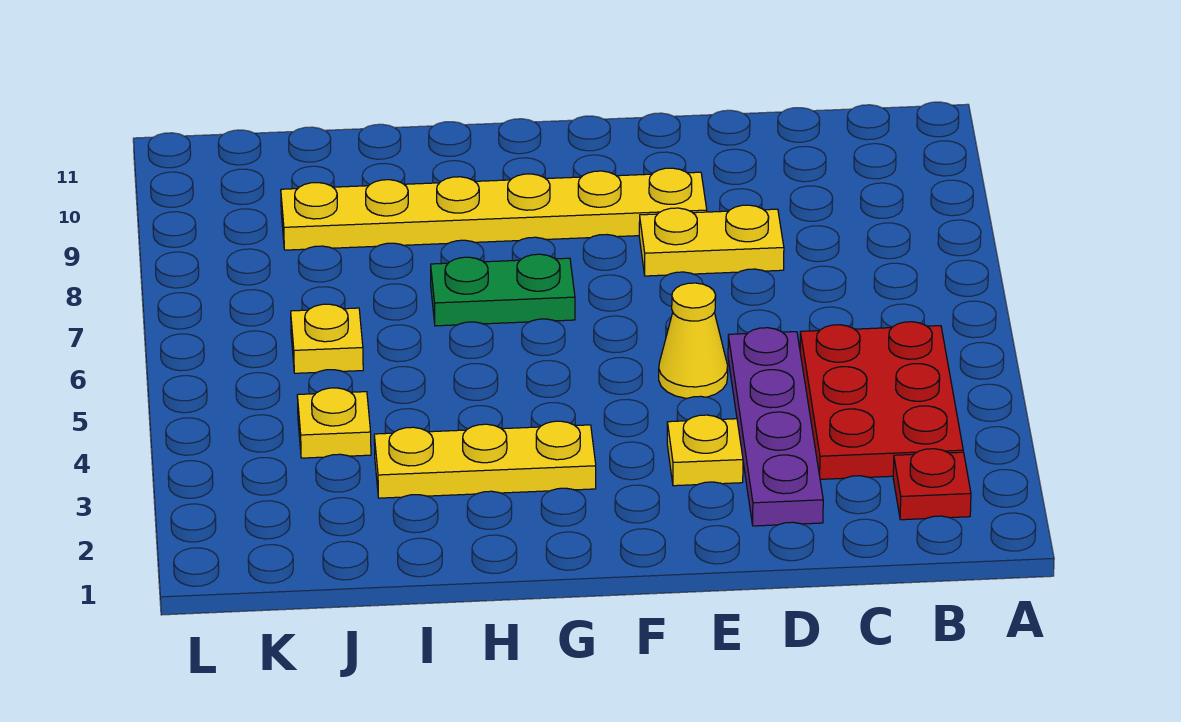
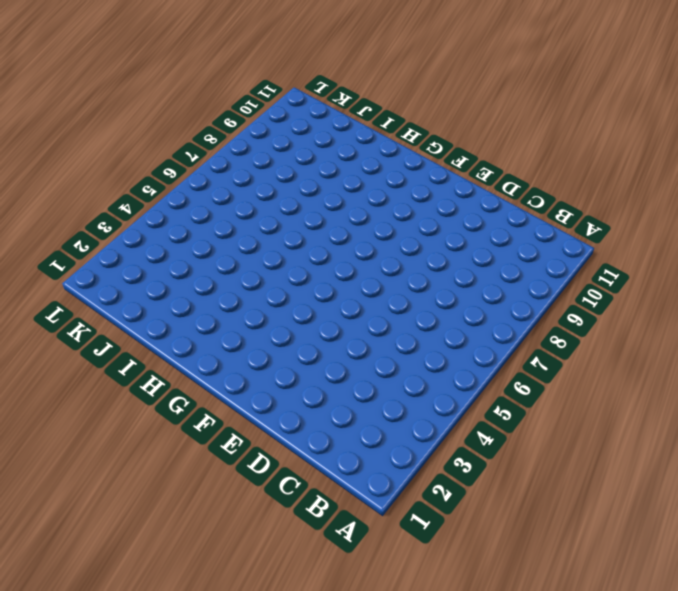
none -> red plate B2 level 1
none -> red plate B3:C5 level 1

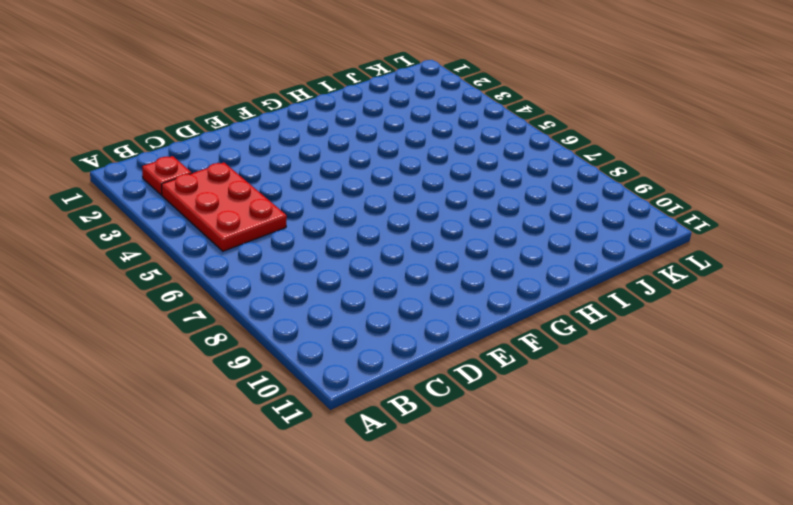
none -> purple plate D2:D5 level 1
none -> yellow plate D8:E8 level 1

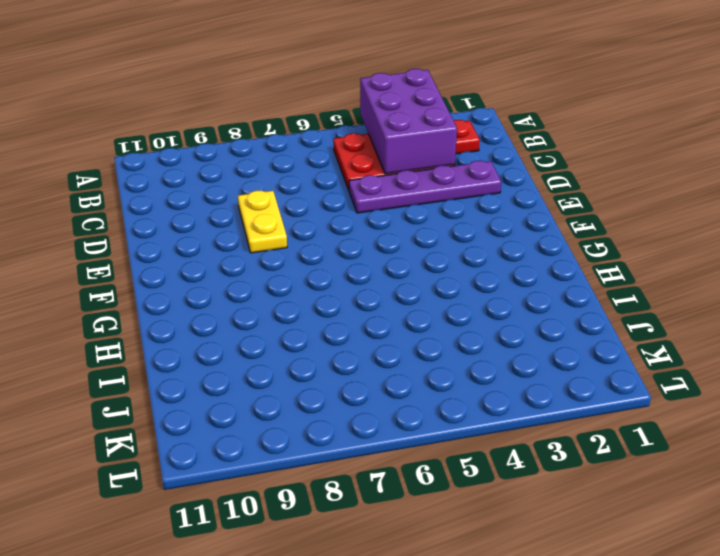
purple brick A3:C4 level 2 -> none
none -> yellow plate E3 level 1
none -> yellow cone E5 level 1

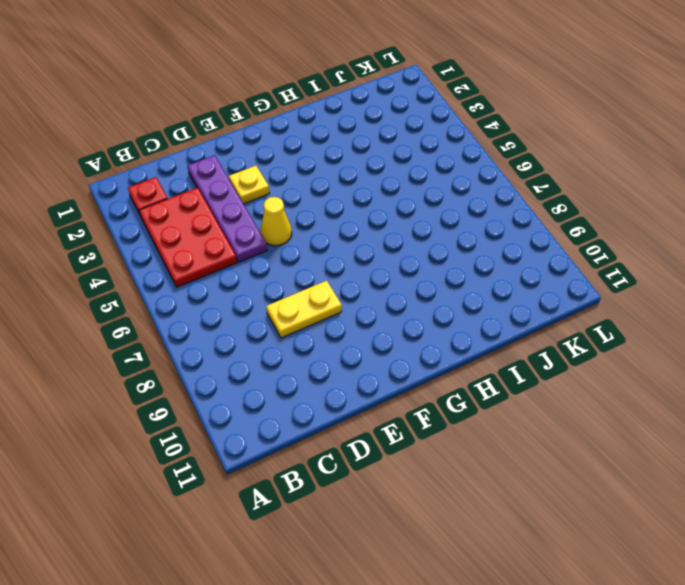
none -> yellow plate E9:J9 level 1
none -> yellow plate G3:I3 level 1

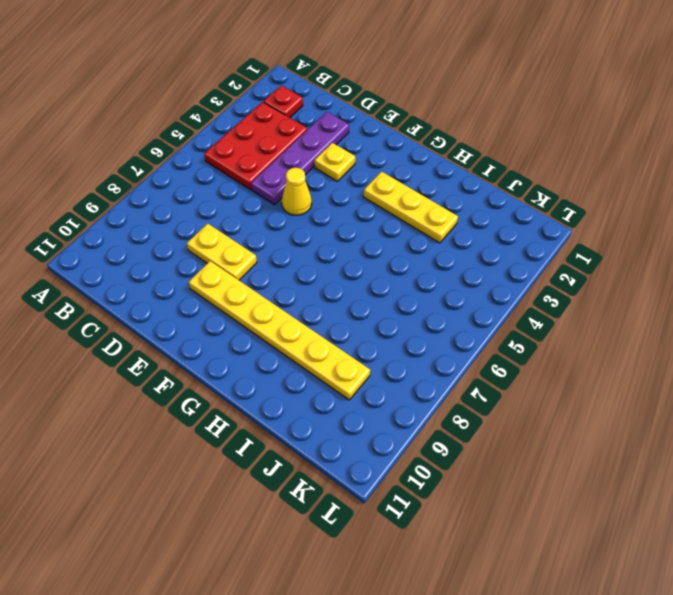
none -> green plate G7:H7 level 1
none -> yellow plate J4 level 1

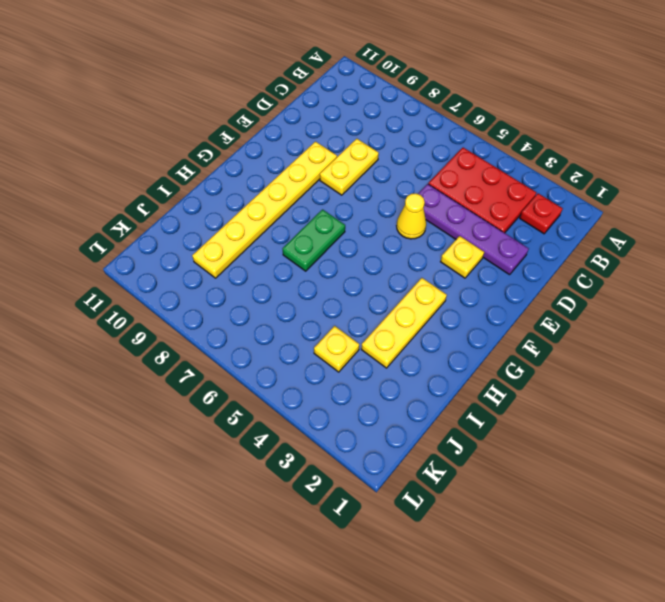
none -> yellow plate J6 level 1

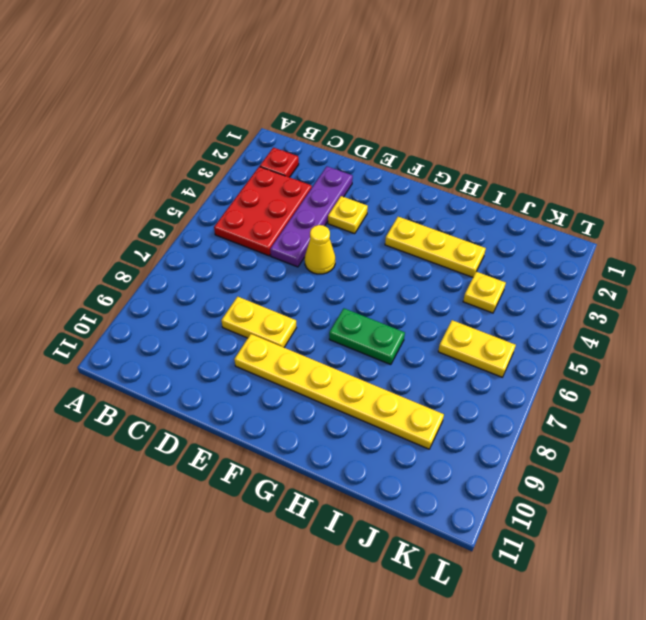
yellow plate J6:K6 level 1 -> yellow plate J6 level 1

